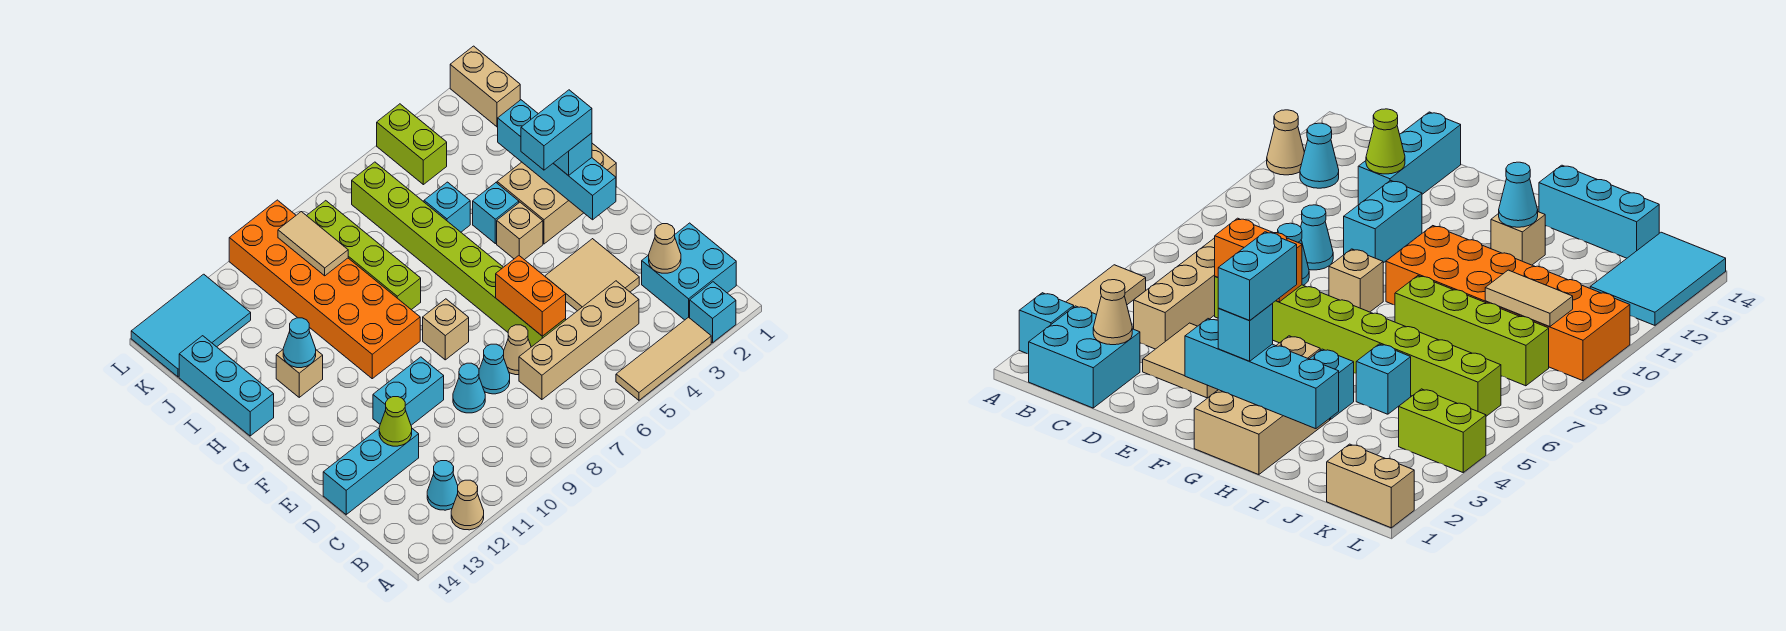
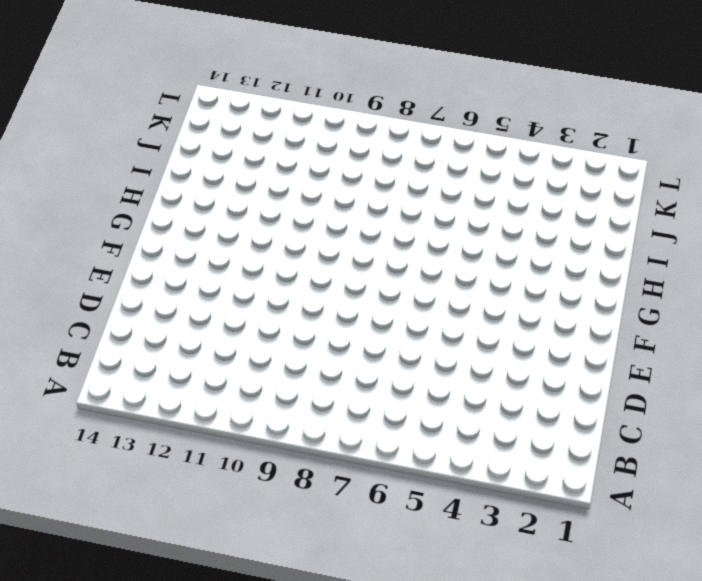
none -> cyan brick A2 level 1
none -> tan tile A3:A5 level 1
none -> tan cone A12 level 1
none -> cyan brick B1:C2 level 1

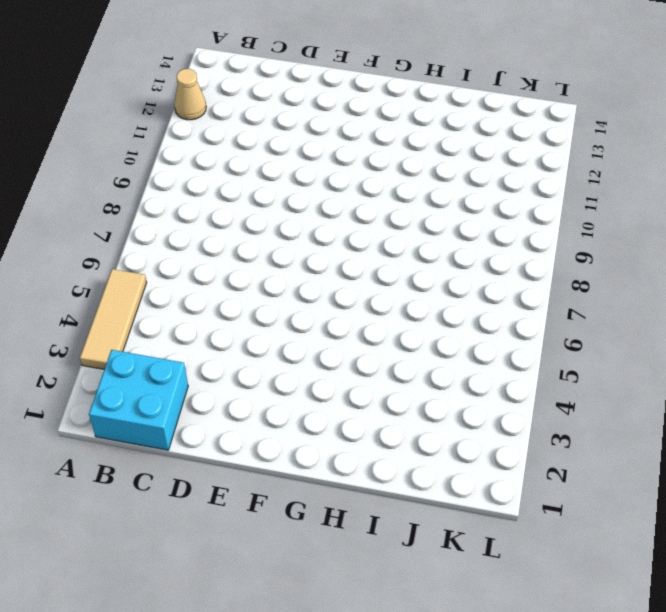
none -> cyan brick A2 level 1
none -> cyan cone B12 level 1
none -> tan brick C4:C7 level 1
none -> tan tile D3:E4 level 1

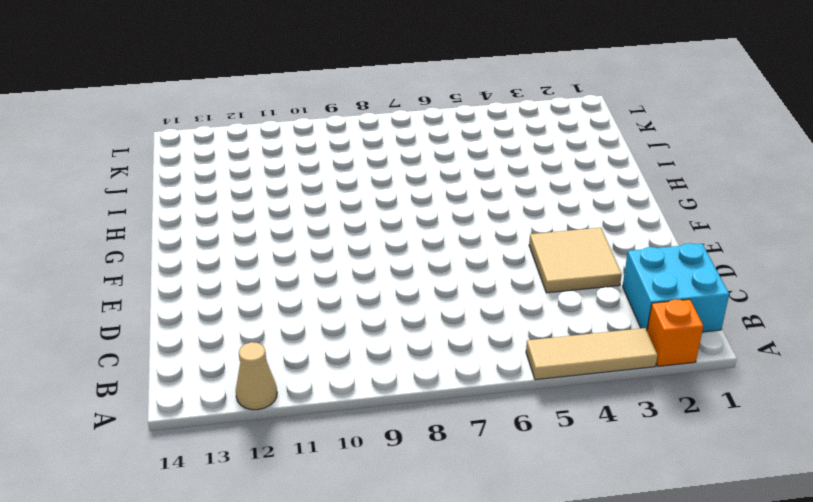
orange brick A2 level 1 -> cyan brick A2 level 1
none -> cyan cone B12 level 1
none -> tan brick C4:C7 level 1
none -> lime brick D6:K6 level 1
none -> tan cone D7 level 1

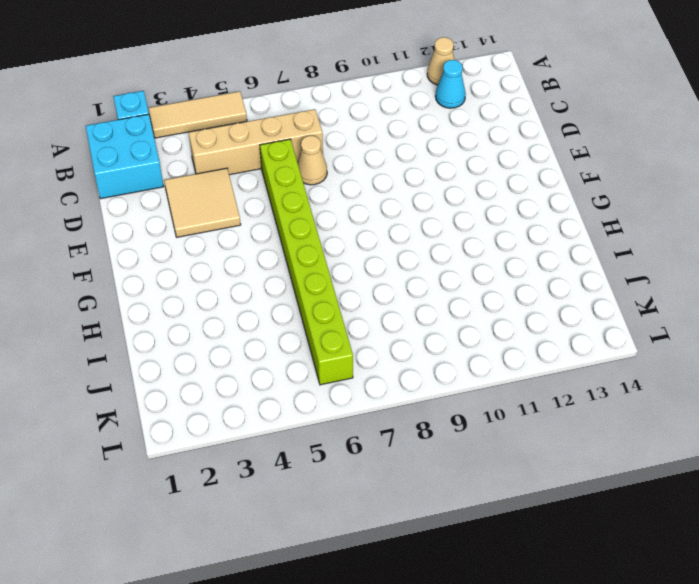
none -> cyan cone D8 level 1
none -> cyan cone D9 level 1
none -> cyan brick D12:D14 level 1
none -> cyan brick E10:E11 level 1

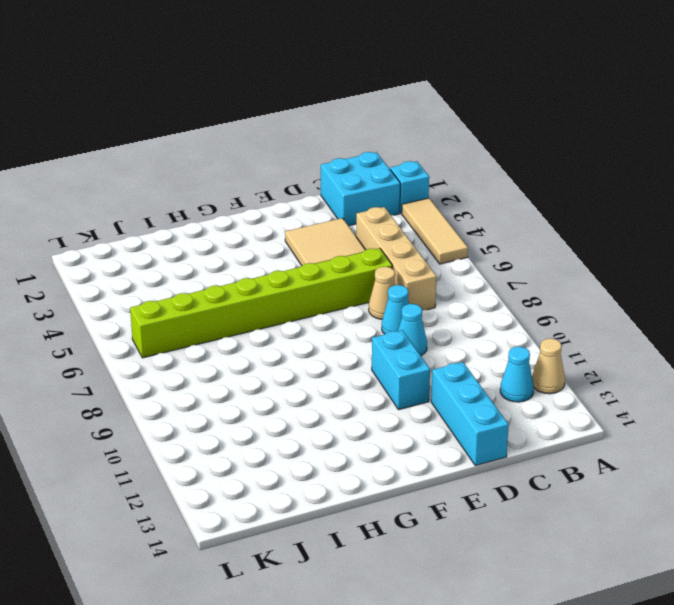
none -> tan brick F8 level 1
none -> tan brick G1:H3 level 1
none -> tan brick G4 level 1
none -> orange brick G9:L10 level 1

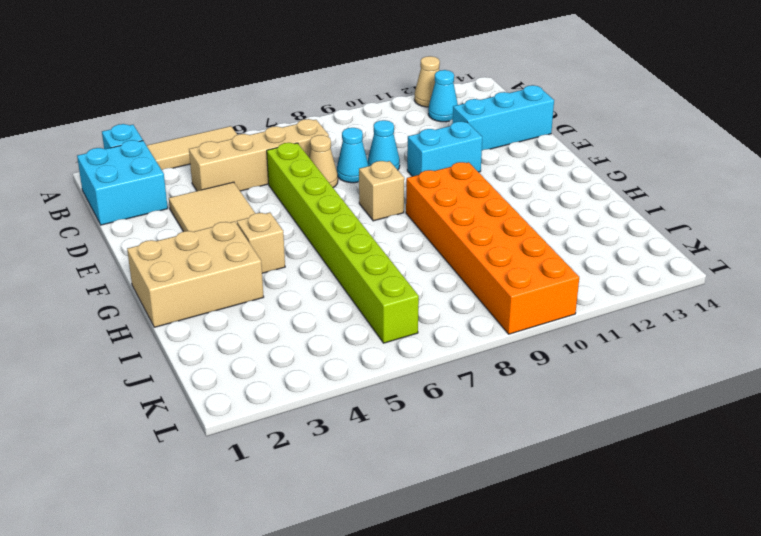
none -> cyan brick H4 level 1
none -> lime brick H8:K8 level 1
none -> tan brick H12 level 1
none -> cyan brick H14:J14 level 1

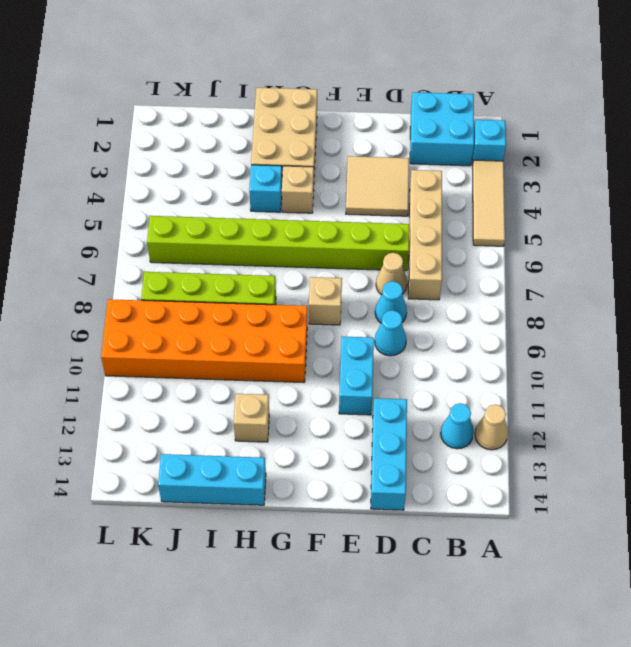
none -> cyan brick I5 level 1
none -> tan brick K1:L1 level 1
none -> lime brick K4:L4 level 1
none -> cyan tile K12:L14 level 1

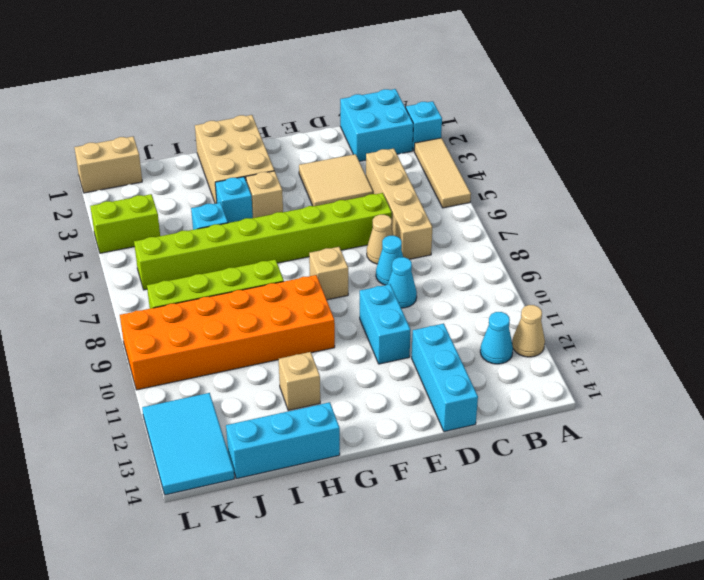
none -> tan cone C2 level 2
none -> orange brick D6:E6 level 2
none -> lime cone D12 level 2
none -> cyan brick F2:I2 level 2

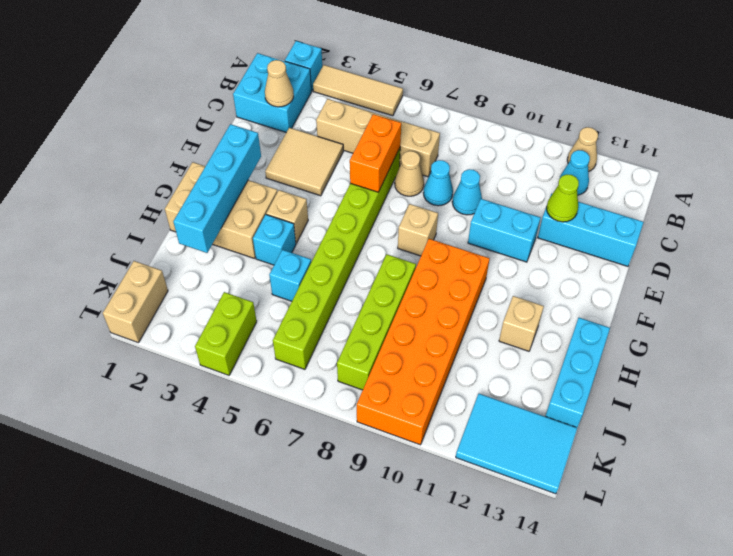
none -> cyan cone H12 level 2
none -> tan tile J9:K9 level 2
none -> cyan brick G2 level 3
none -> cyan brick G2:G3 level 4

